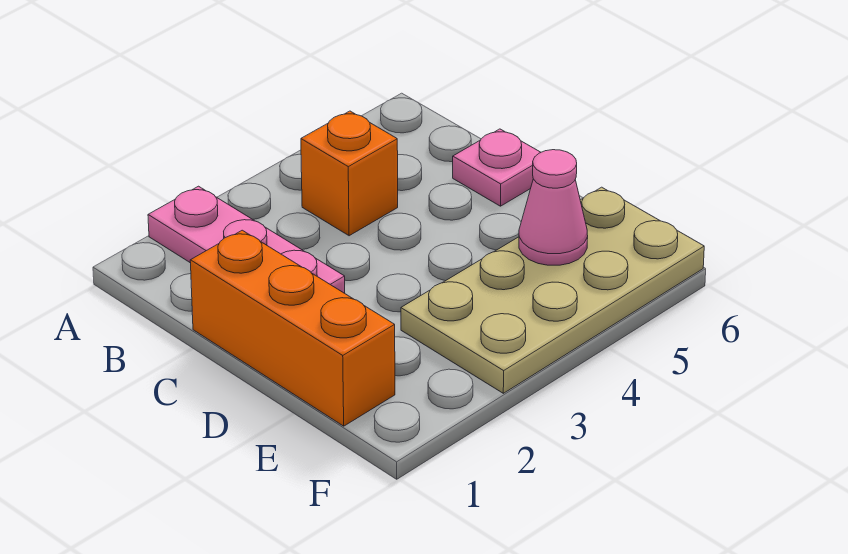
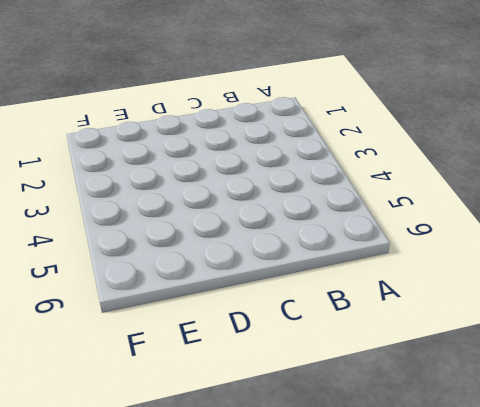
none -> pink plate A2:C2 level 1
none -> orange brick B4 level 1

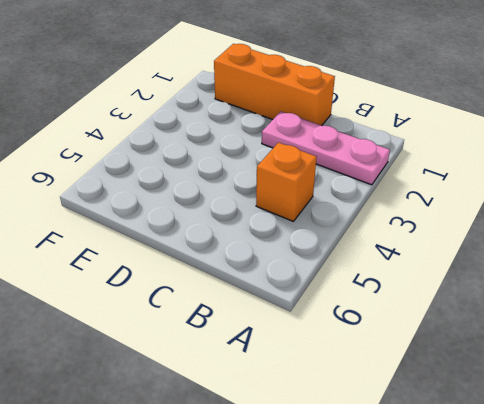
none -> pink plate C6 level 1
none -> tan plate E3:F6 level 1

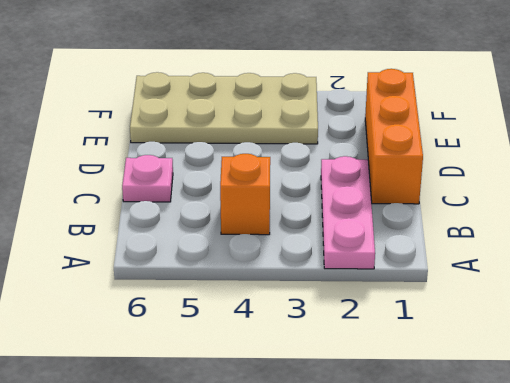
none -> pink cone E5 level 2

